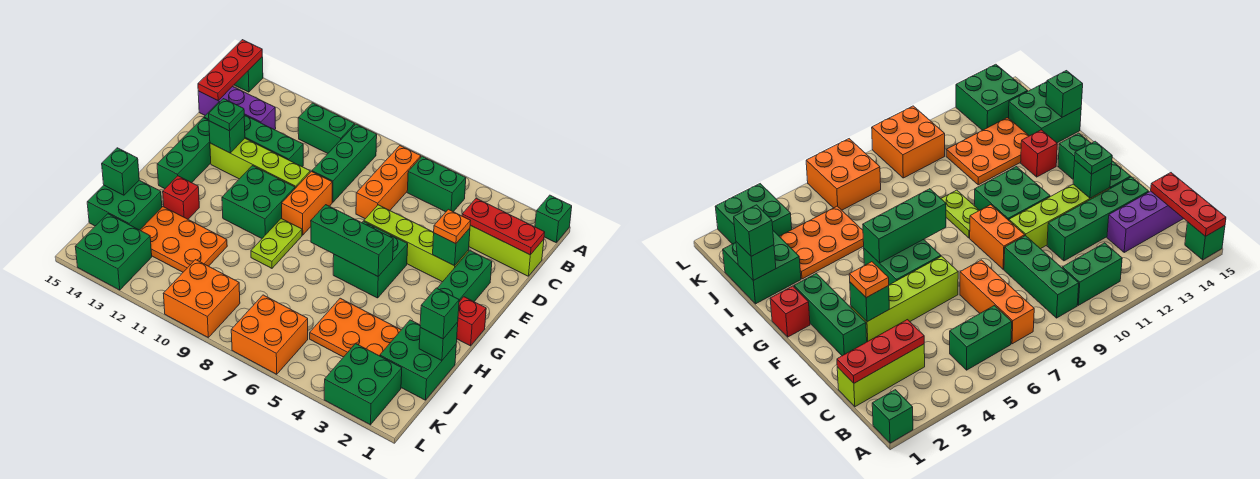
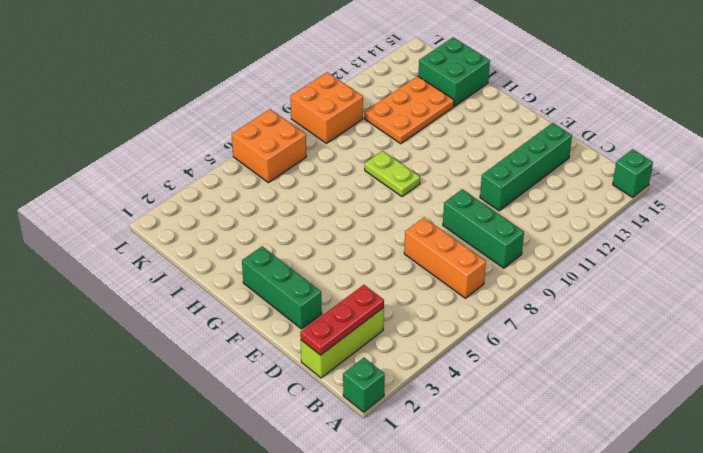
none -> green brick B5:B6 level 1
none -> green brick B10:B11 level 1
none -> purple brick C13:C15 level 1
none -> lime brick E3:E6 level 1

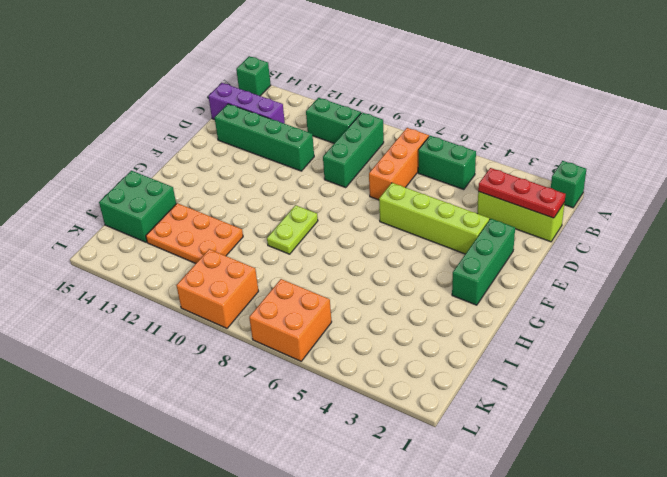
none -> orange brick E9:F9 level 1
none -> lime brick E10:E13 level 1
none -> green brick E14:G14 level 1
none -> green brick F5:G6 level 1

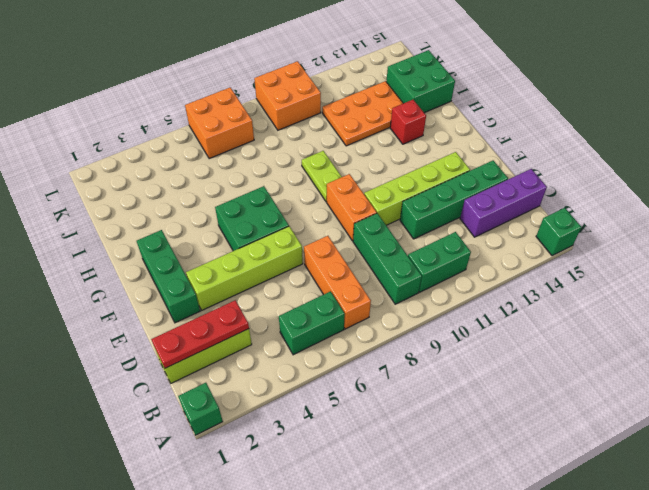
none -> green brick E14:G14 level 1
none -> green brick F10:G11 level 1
none -> red brick G1 level 1
none -> green brick I1:J2 level 1

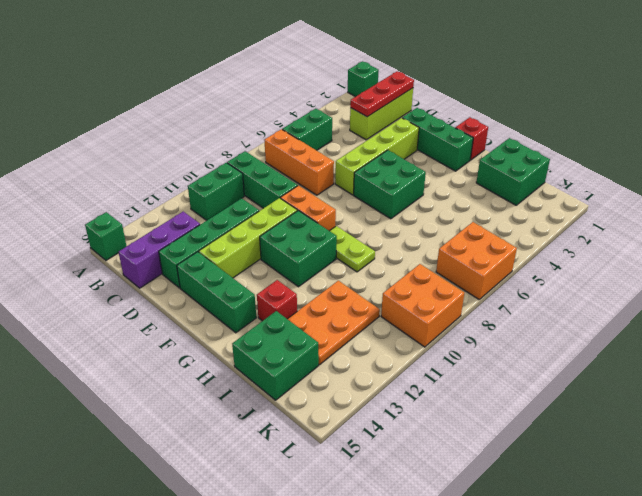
none -> orange plate I3:J5 level 1
none -> green brick K2:L3 level 1
none -> green brick K13:L14 level 1
none -> red plate A15:C15 level 2

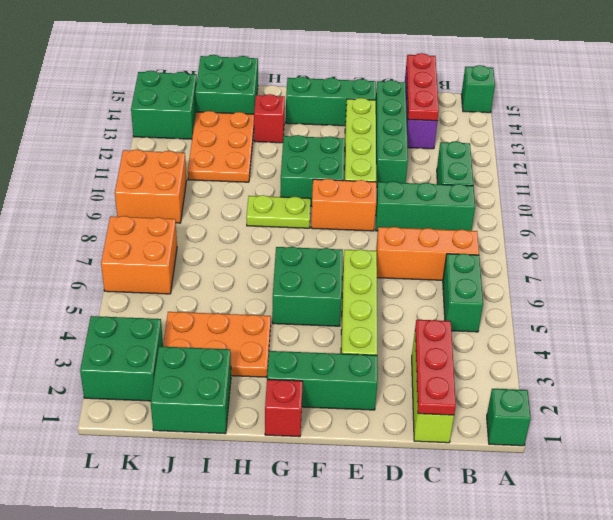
red plate C13:C15 level 2 -> red plate A15:C15 level 2
orange plate H3:J4 level 1 -> orange plate I3:J5 level 1
none -> green brick E3 level 2
none -> green brick E13 level 2
none -> green brick G5:G7 level 2
none -> green brick I1 level 2

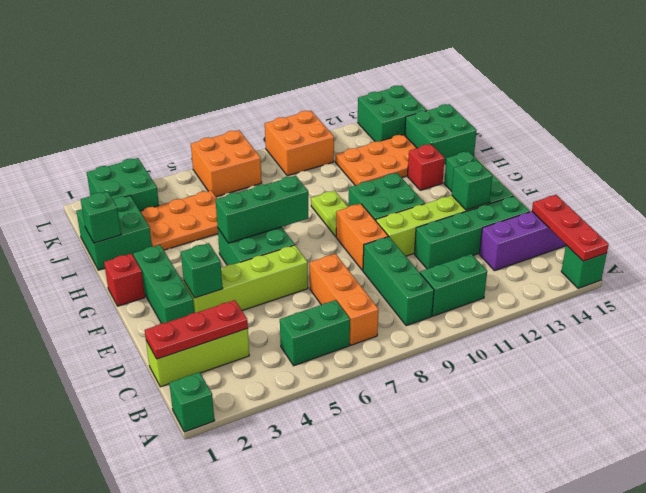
none -> green brick I15 level 2
none -> orange plate E3 level 3
none -> green plate E13 level 3
none -> green brick I1 level 3

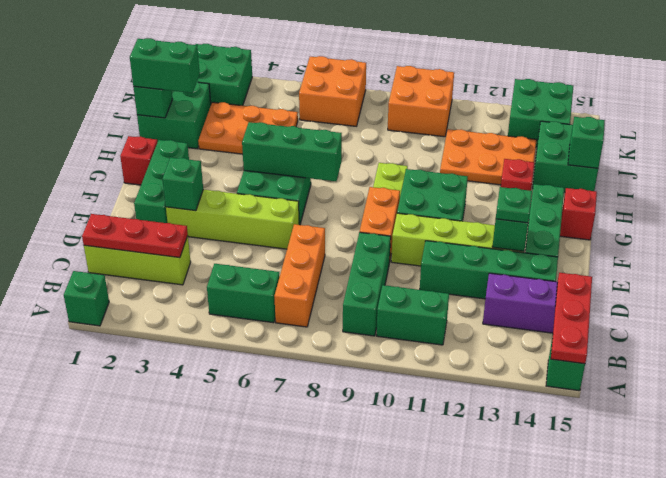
red brick G15 level 1 -> none
green brick I1:I2 level 3 -> green brick I1 level 3
none -> orange plate E3 level 3

